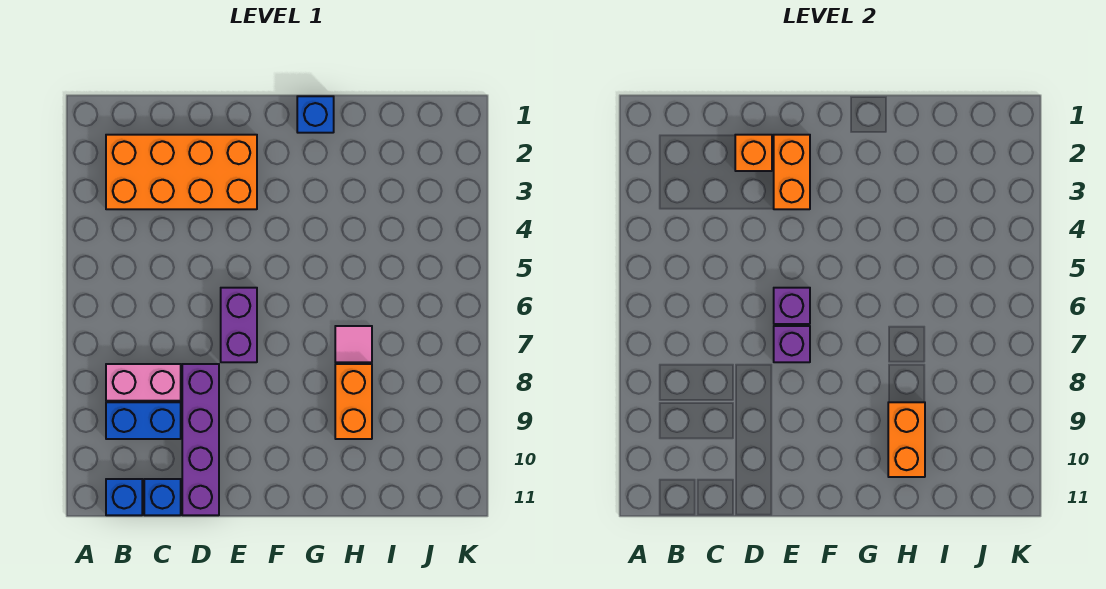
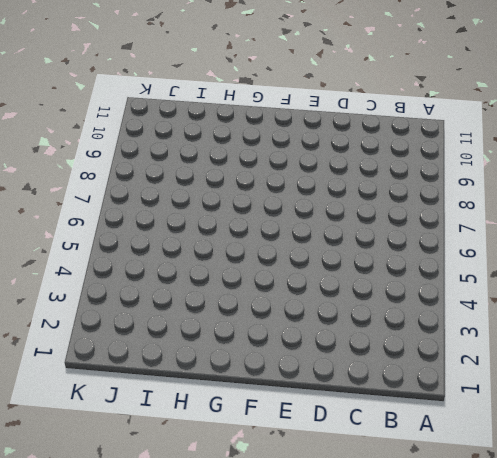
none -> orange brick B2:E3 level 1
none -> pink brick B8:C8 level 1
none -> blue brick B9:C9 level 1

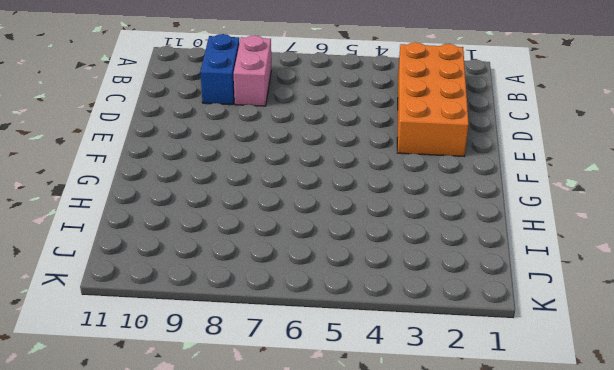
none -> blue brick B11 level 1
none -> blue brick C11 level 1
none -> purple brick D8:D11 level 1

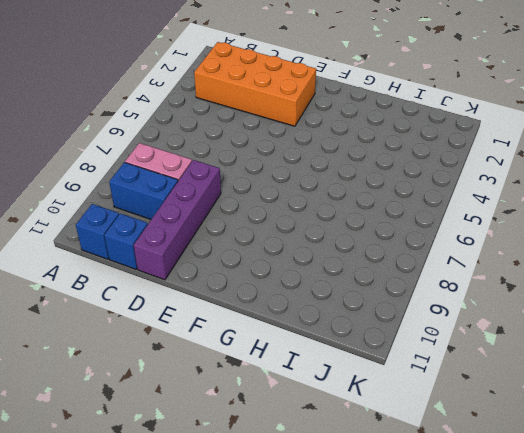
none -> purple brick E6:E7 level 1
none -> blue brick G1 level 1
none -> pink tile H7 level 1

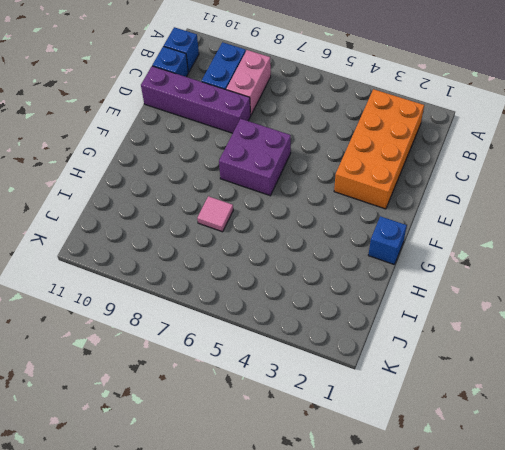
purple brick E6:F7 level 1 -> purple brick E6:E7 level 1
none -> orange brick H8:H9 level 1
none -> orange brick D2 level 2
none -> orange brick E2:E3 level 2

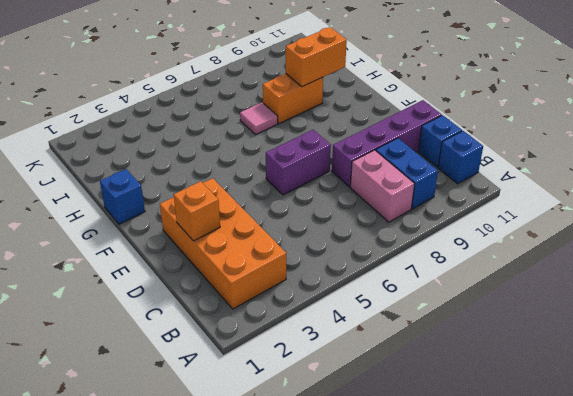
none -> orange brick E2:E3 level 2
none -> purple brick E6 level 2
none -> purple brick E7 level 2

